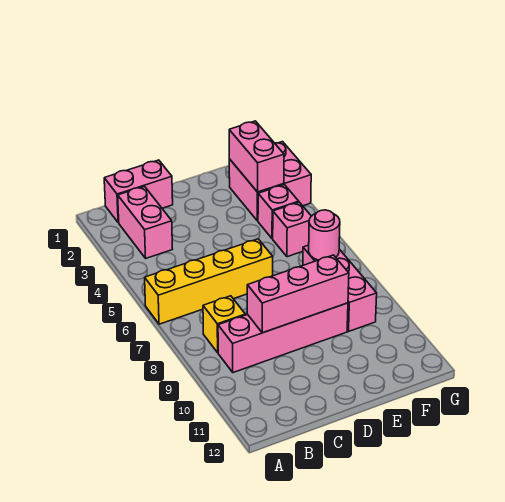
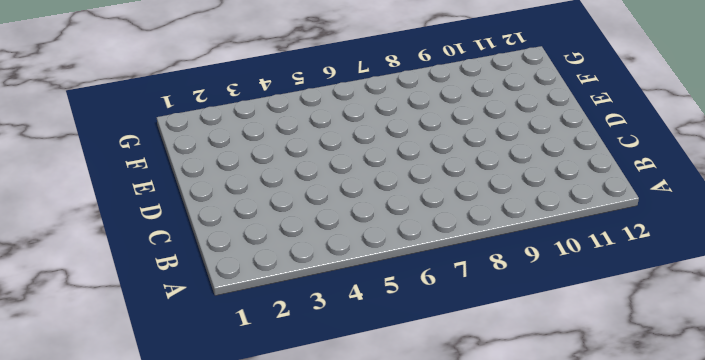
none -> yellow brick A6:D6 level 1
none -> pink brick B1:C1 level 1
none -> pink brick B2:B3 level 1

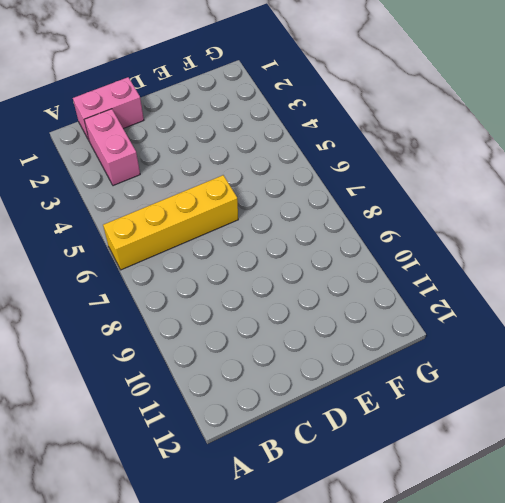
none -> yellow brick B8 level 1
none -> pink brick B9:E9 level 1
none -> pink brick F2:G3 level 1

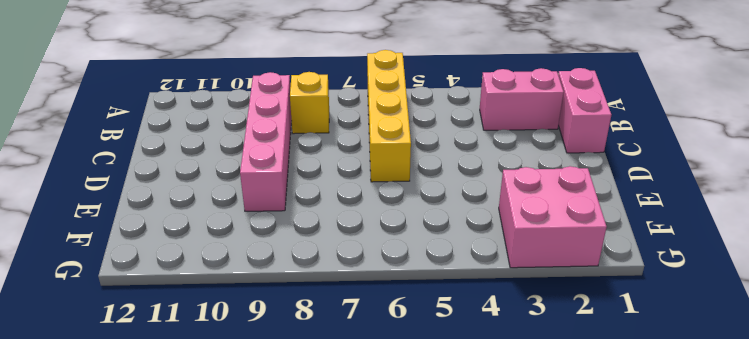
none -> pink brick F4 level 1
none -> pink brick F5 level 1
none -> pink brick F7:F9 level 1

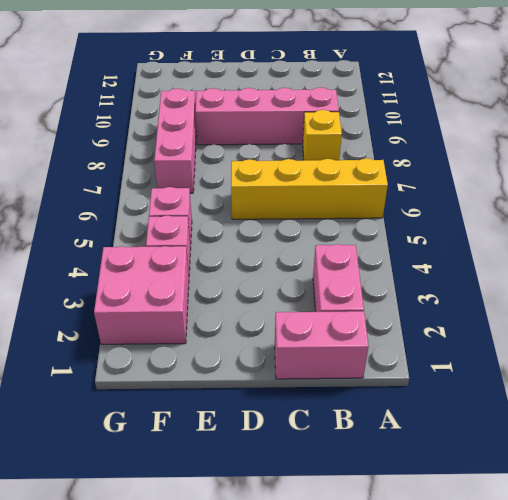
none -> pink brick C9:E9 level 2
none -> pink brick F2:F3 level 2
none -> pink round brick F7 level 2

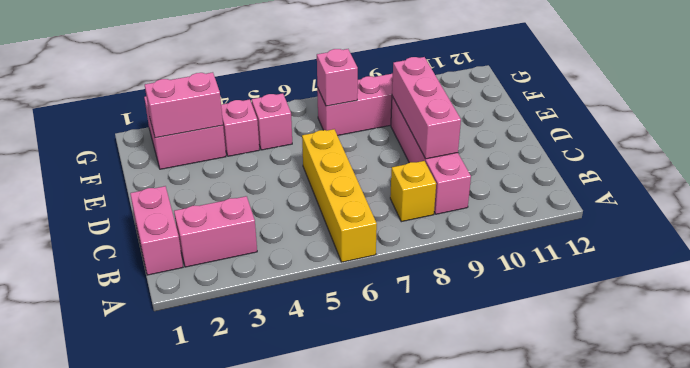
pink brick F7 level 2 -> pink round brick F7 level 2

